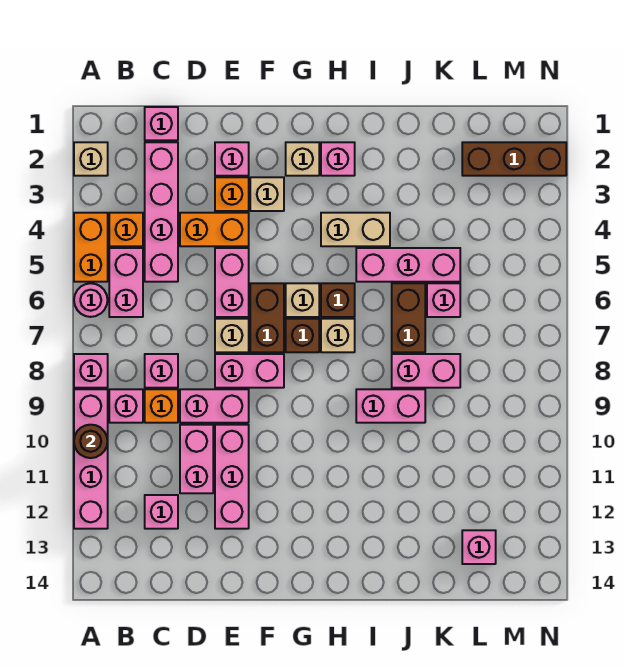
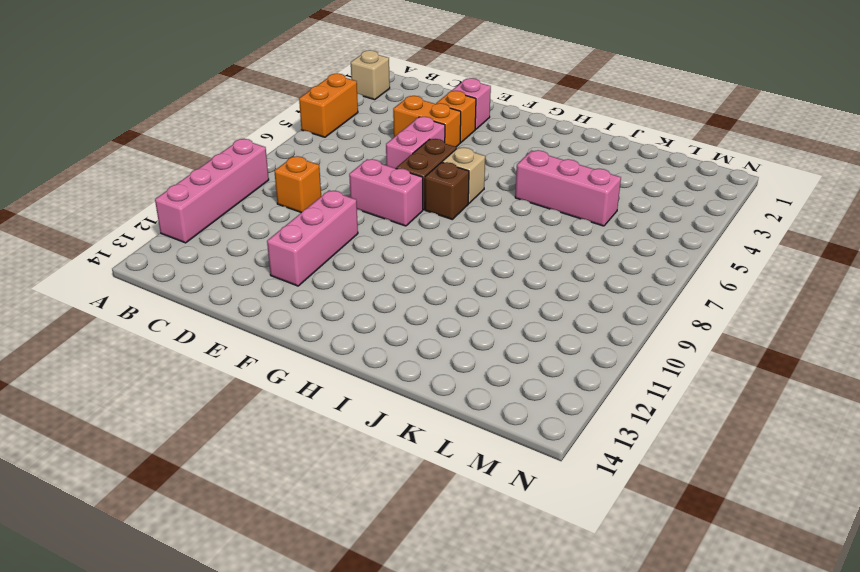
none -> pink round brick A6 level 1
none -> pink brick A8 level 1
none -> orange brick B4 level 1
none -> pink brick B5:B6 level 1

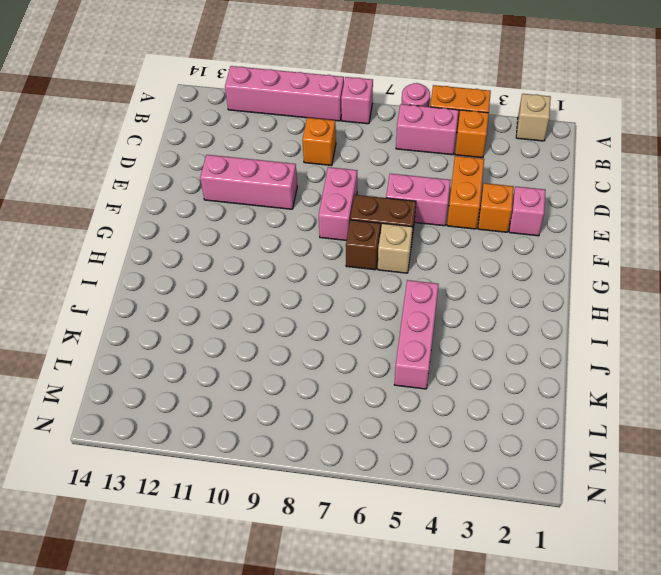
none -> pink brick B9 level 1
none -> pink brick C1 level 1
none -> pink brick C2:C5 level 1
none -> pink brick C8 level 1

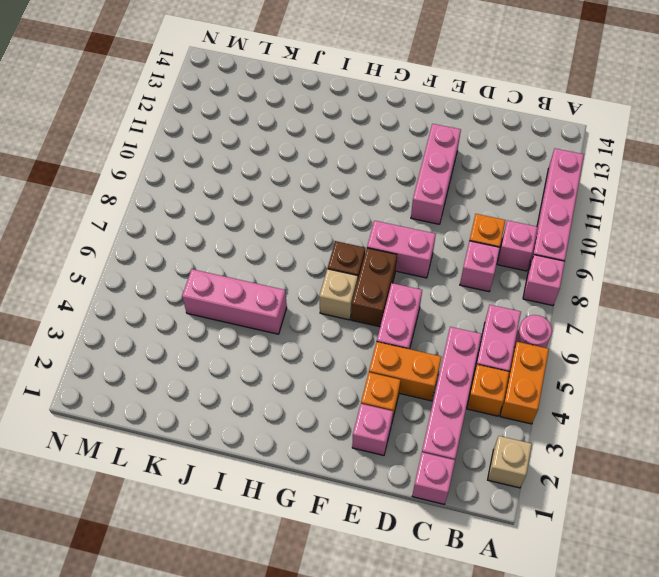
none -> pink brick C12 level 1
none -> pink brick D9:E9 level 1
none -> pink brick D10:D11 level 1
none -> tan brick E7 level 1

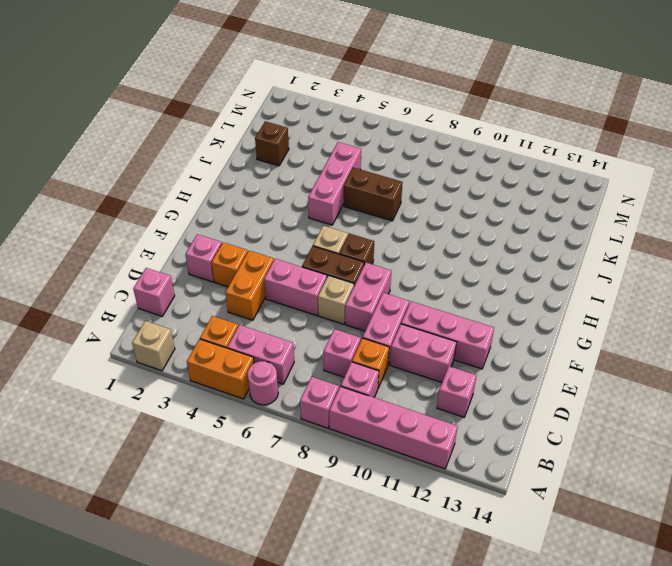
brown brick K2 level 1 -> brown brick H6 level 1
none -> pink brick C2:C5 level 1
none -> tan brick F3 level 1
none -> tan brick G2 level 1
none -> pink brick H2 level 1

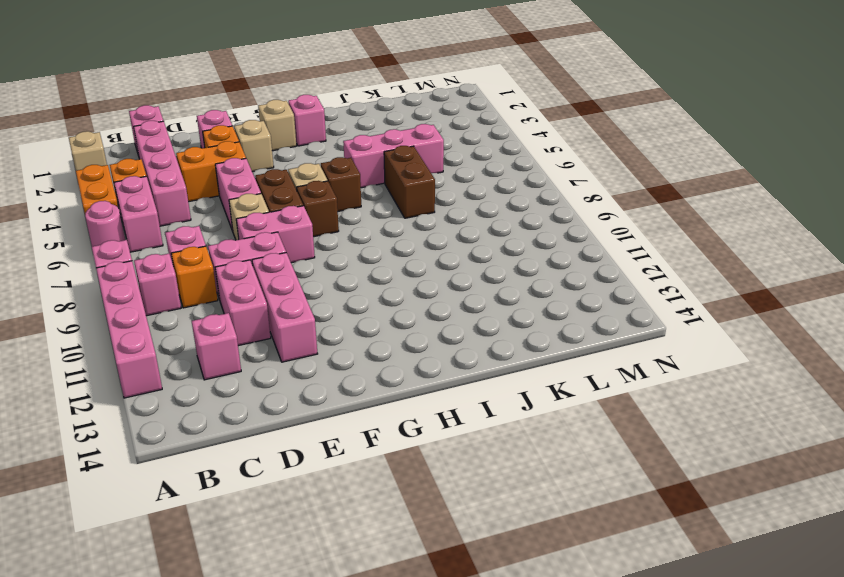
none -> tan brick H4:I4 level 1
none -> tan brick H7 level 1
none -> pink brick I9:J9 level 1
none -> pink brick J8:K8 level 1

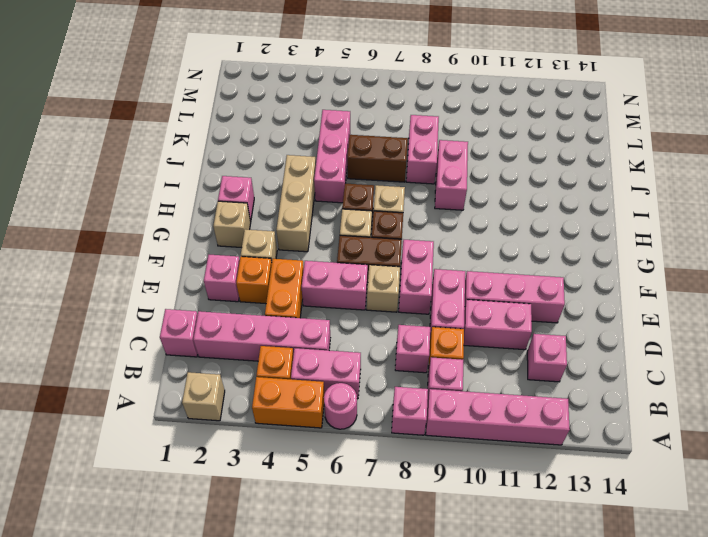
tan brick G4:I4 level 1 -> tan brick H4:I4 level 1
none -> pink brick K6 level 1
none -> brown brick L2:N2 level 1
none -> pink brick L13 level 1
none -> brown round brick A10 level 2

